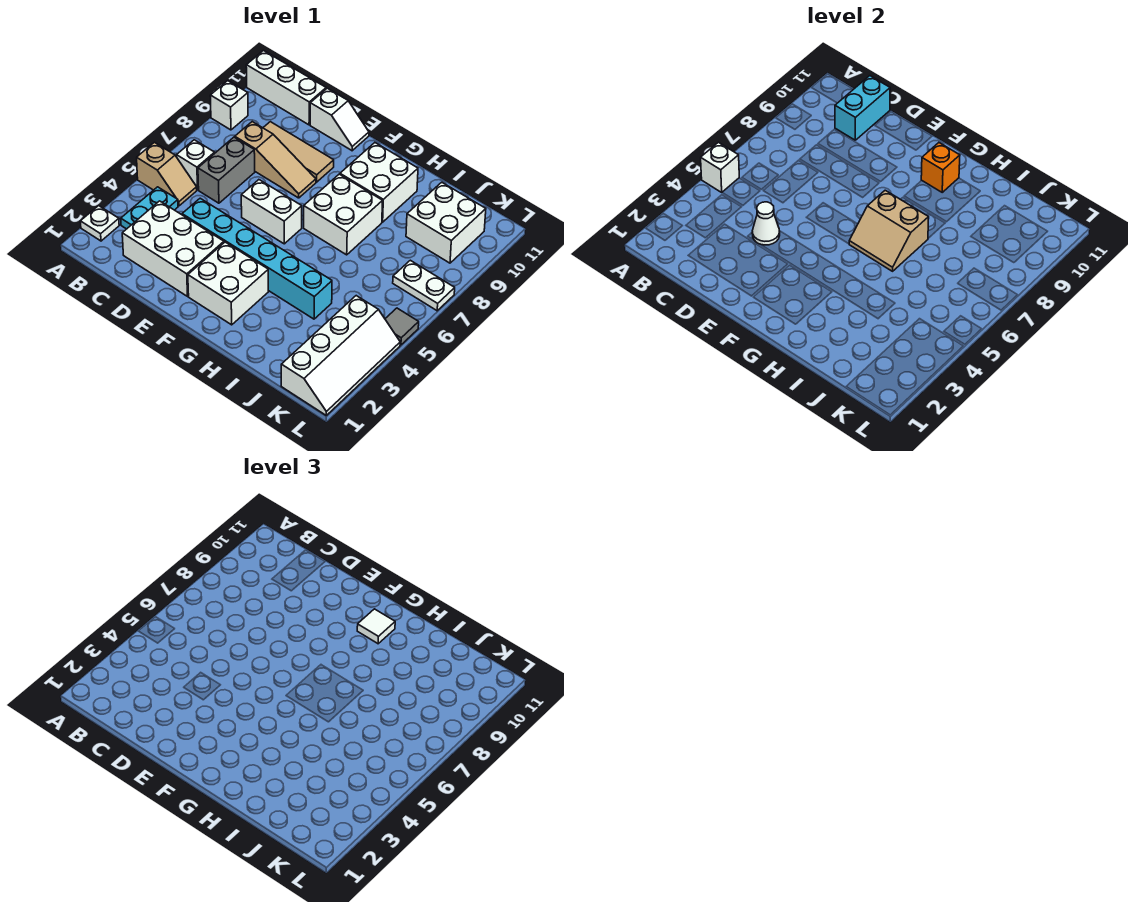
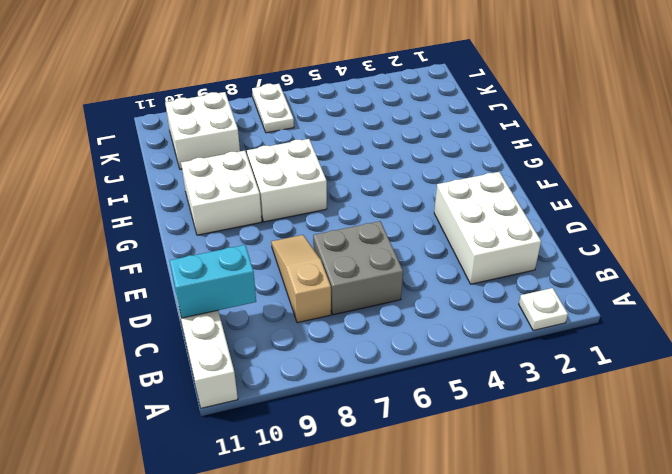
grey brick C6:D7 level 1 -> grey brick C6:C7 level 1
none -> tan slope A5:B5 level 1 top A
none -> white brick A9 level 1
none -> cyan plate B3:B4 level 1

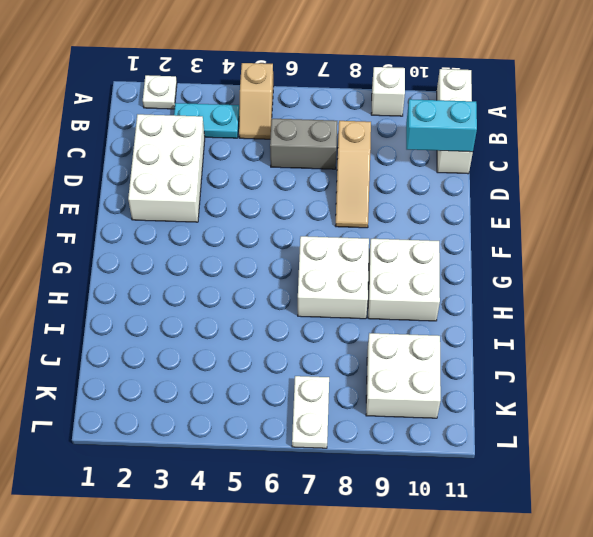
none -> white brick B6 level 1
none -> tan tile C9:E9 level 1
none -> cyan brick D4:I4 level 1

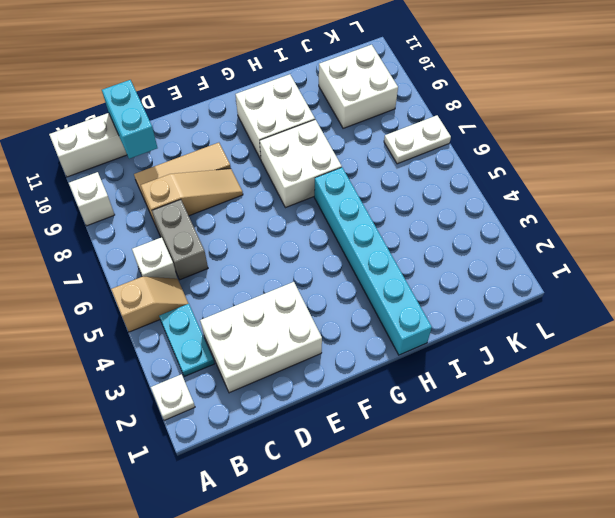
cyan brick H1:H6 level 1 -> cyan brick D4:I4 level 1
none -> white slope D11:E11 level 1 top D
none -> white brick E6:F6 level 1
none -> white brick F2:G3 level 1

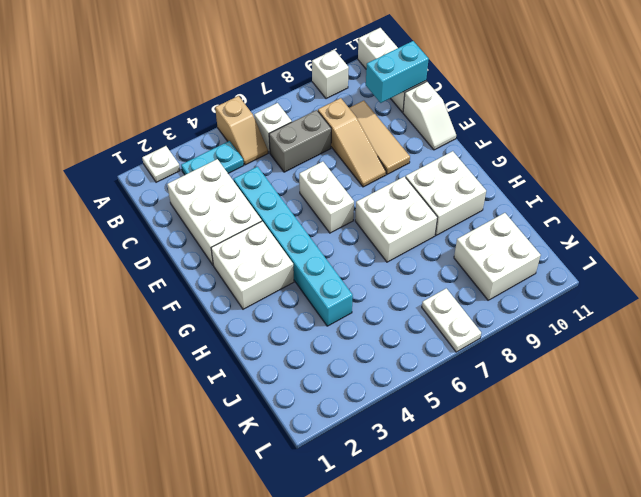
none -> white slope K1:L4 level 1 top K
none -> grey tile L5 level 1
none -> white brick A5 level 2

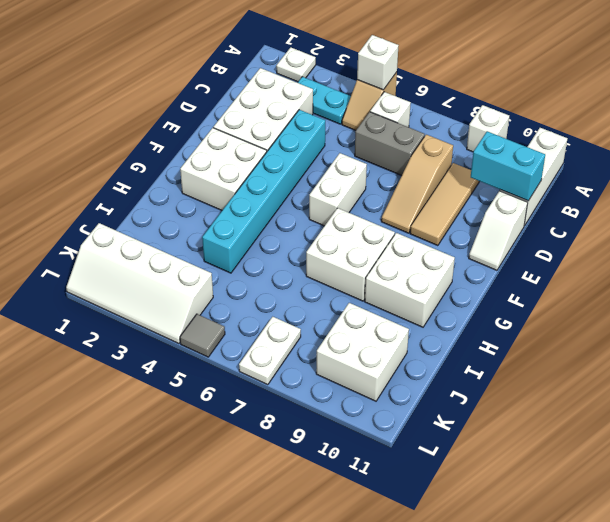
none -> white cone D4 level 2
none -> tan slope G6:H7 level 2 top 7
none -> orange brick G10 level 2

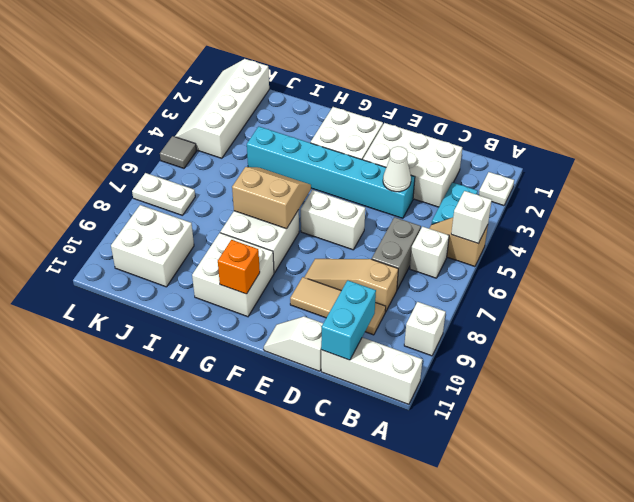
none -> white tile G10 level 3

